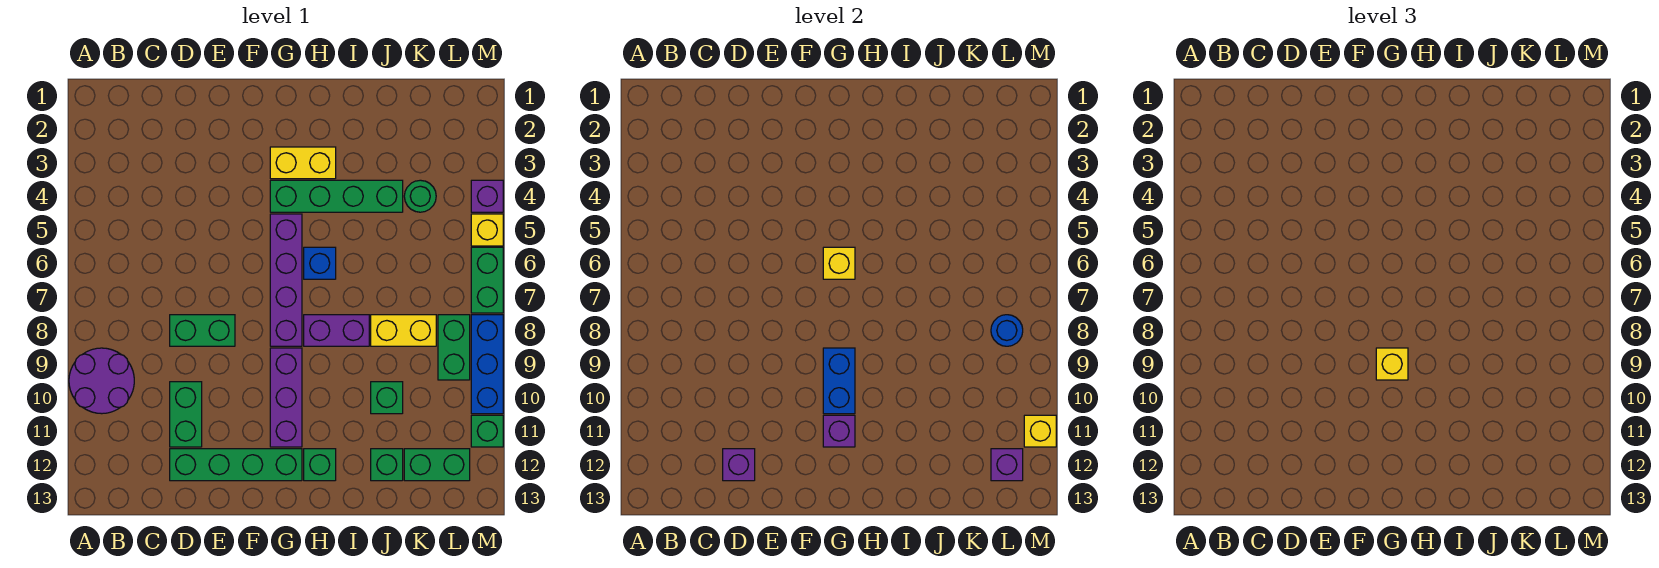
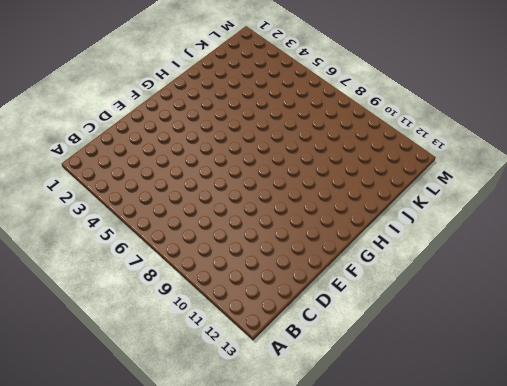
none -> purple round brick A9:B10 level 1
none -> green brick D8:E8 level 1
none -> green brick D10:D11 level 1
none -> green brick D12:G12 level 1

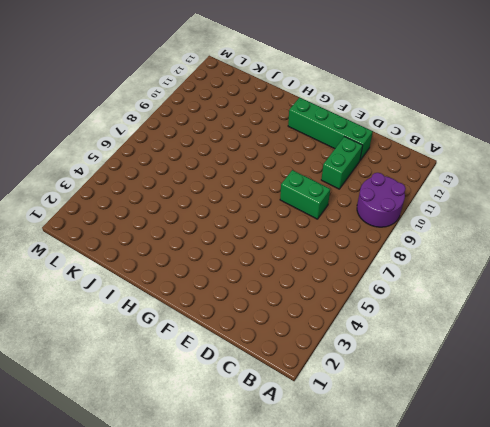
none -> yellow brick G3:H3 level 1
none -> green brick G4:J4 level 1
none -> purple brick G5:G8 level 1
none -> purple brick G9:G11 level 1

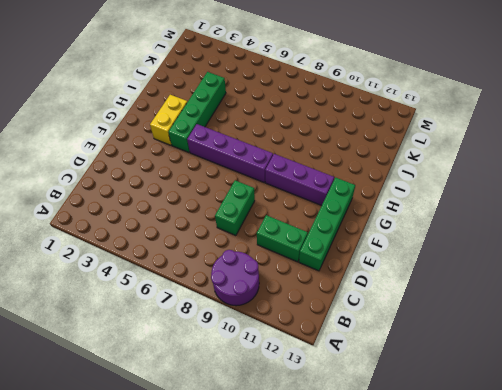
none -> blue brick H6 level 1
none -> purple brick H8:I8 level 1
none -> green brick H12 level 1
none -> yellow brick J8:K8 level 1

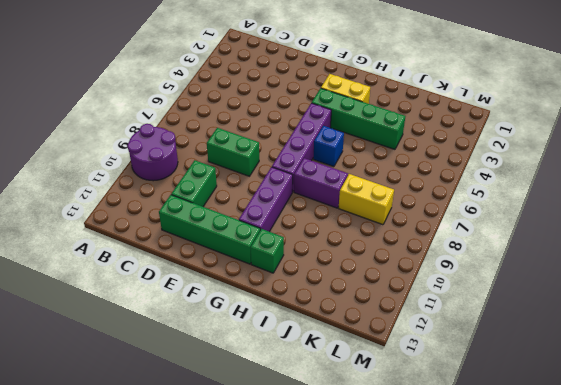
none -> green brick J10 level 1
none -> green brick J12 level 1
none -> green round brick K4 level 1
none -> green brick K12:L12 level 1

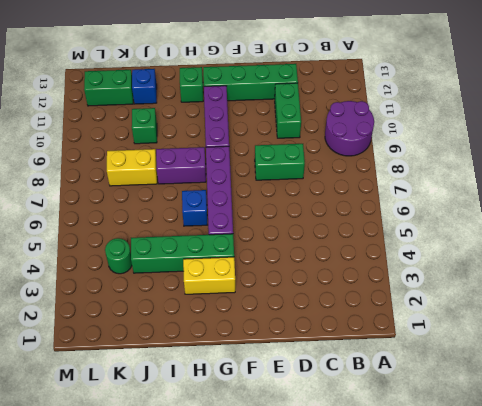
blue brick J12 level 1 -> green brick J12 level 1
none -> green brick L8:L9 level 1
none -> purple brick M4 level 1
none -> yellow brick M5 level 1
none -> green brick M6:M7 level 1

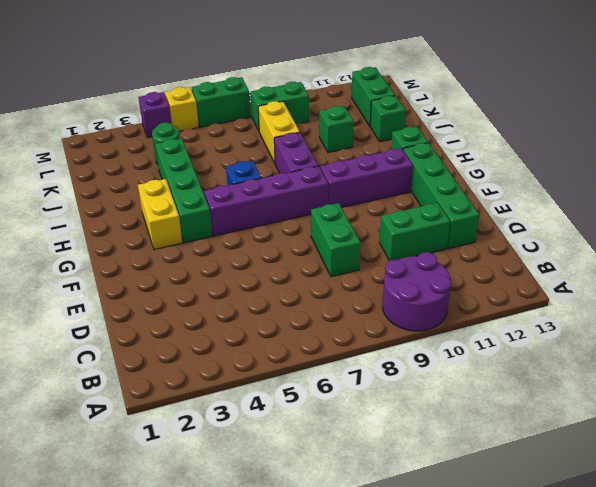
none -> blue brick M8:M10 level 1
none -> green brick M11 level 1
none -> purple brick D12 level 2
none -> yellow brick G6 level 2

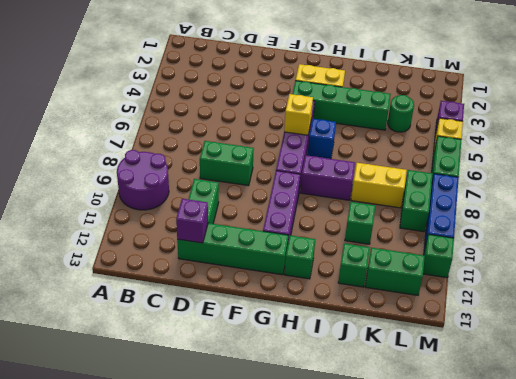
none -> blue brick G9:G10 level 2
none -> purple brick G11 level 2
none -> blue round brick L8 level 2
none -> purple brick L12 level 2

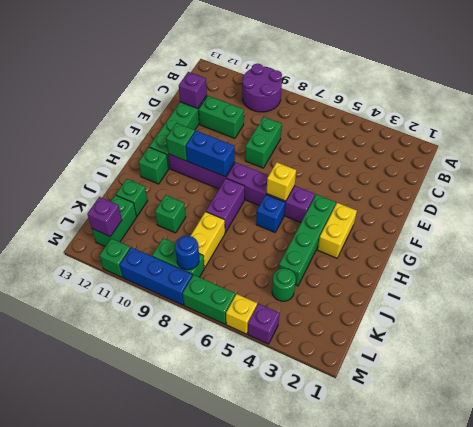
green brick G11 level 2 -> purple brick G11 level 2
none -> yellow brick M11 level 2
none -> yellow brick G9 level 3

